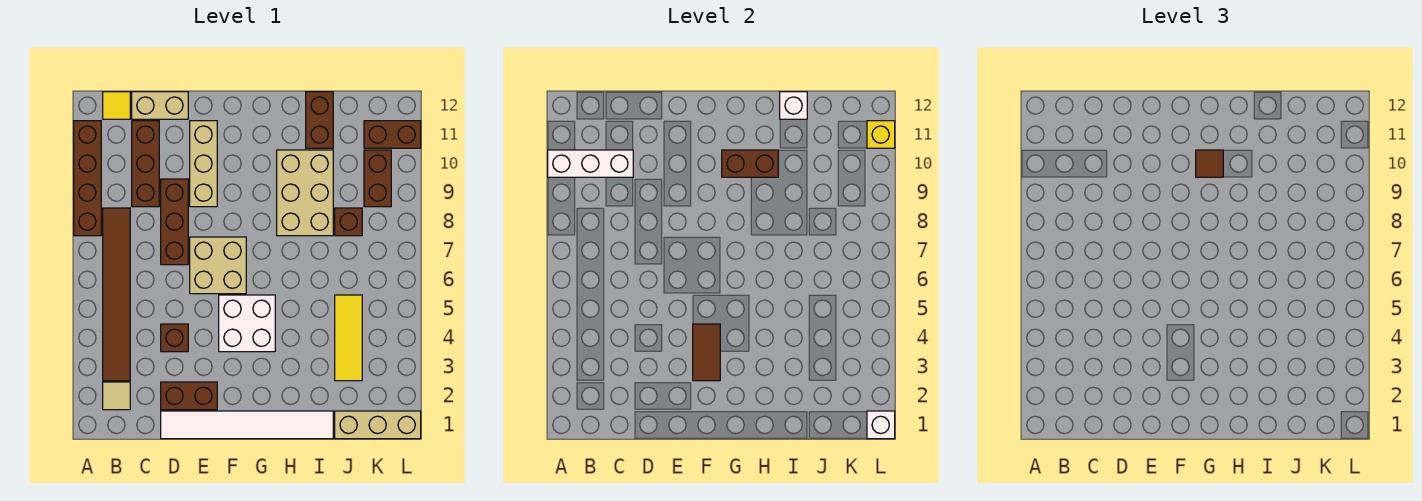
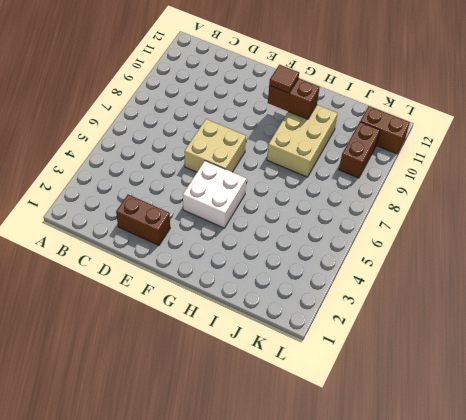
none -> brown brick A8:A11 level 1
none -> tan tile B2 level 1
none -> brown tile B3:B8 level 1

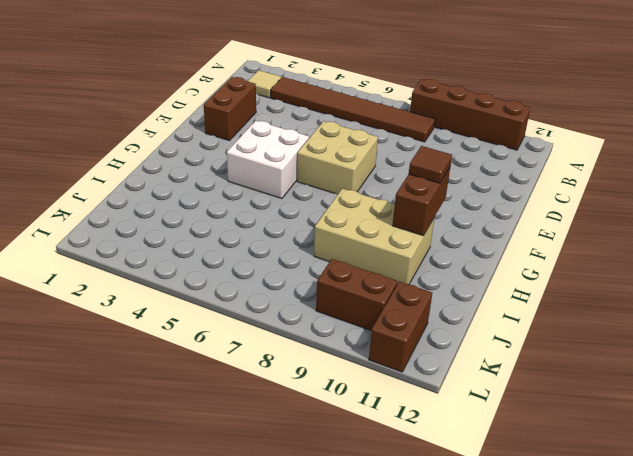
none -> yellow tile B12 level 1
none -> brown brick C9:C11 level 1
none -> tan brick C12:D12 level 1

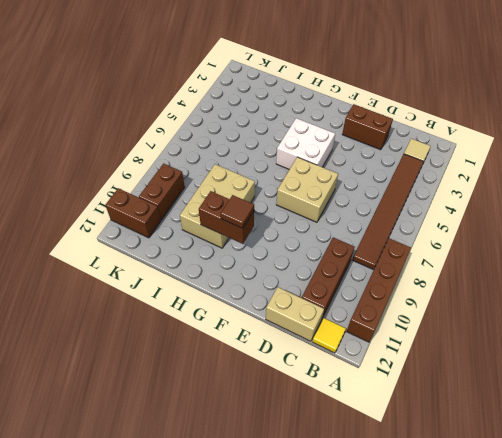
none -> white tile D1:I1 level 1
none -> brown brick D4 level 1
none -> brown brick D7:D9 level 1

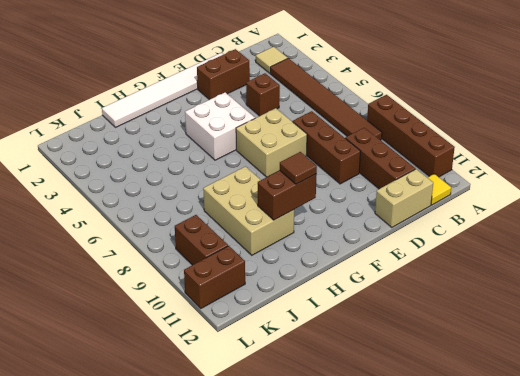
none -> tan brick E9:E11 level 1
none -> brown brick I11:I12 level 1
none -> tan brick J1:L1 level 1

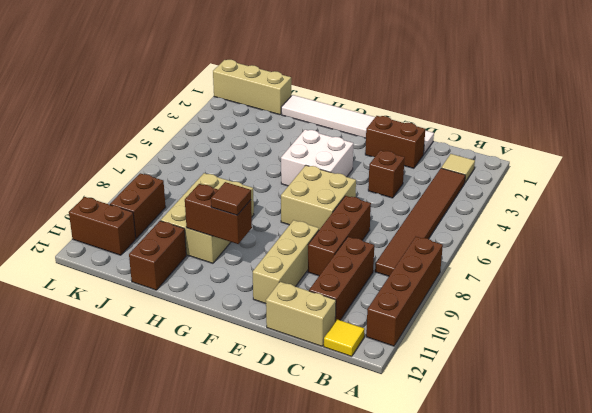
none -> yellow tile J3:J5 level 1
none -> brown brick J8 level 1
none -> white brick A10:C10 level 2

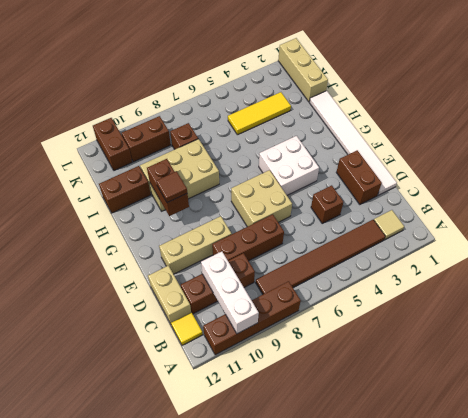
none -> brown tile F3:F4 level 2
none -> white brick I12 level 2
none -> white brick L1 level 2

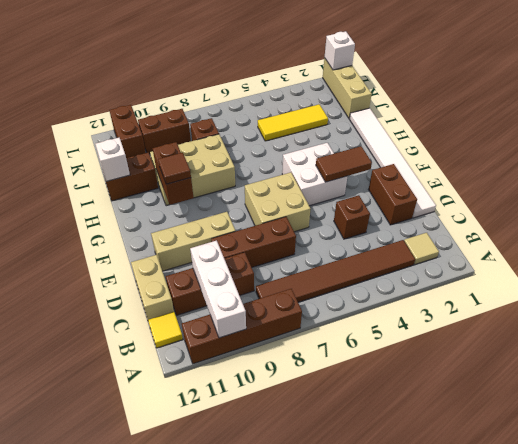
none -> yellow brick L11 level 2

